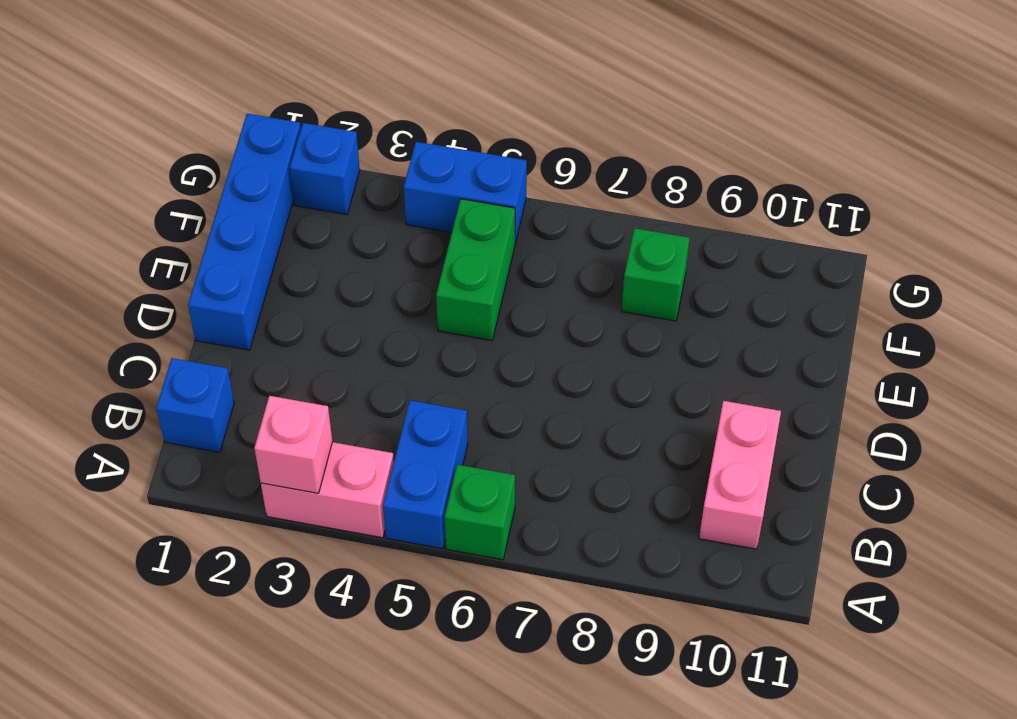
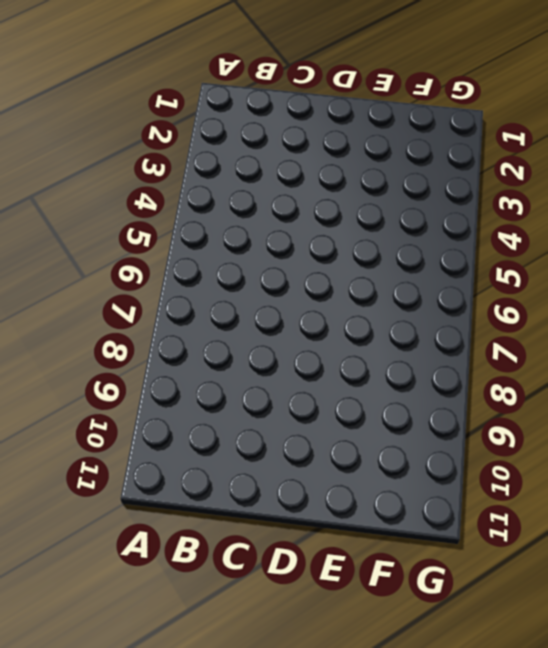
none -> pink brick A3:A4 level 1
none -> blue brick A5:B5 level 1

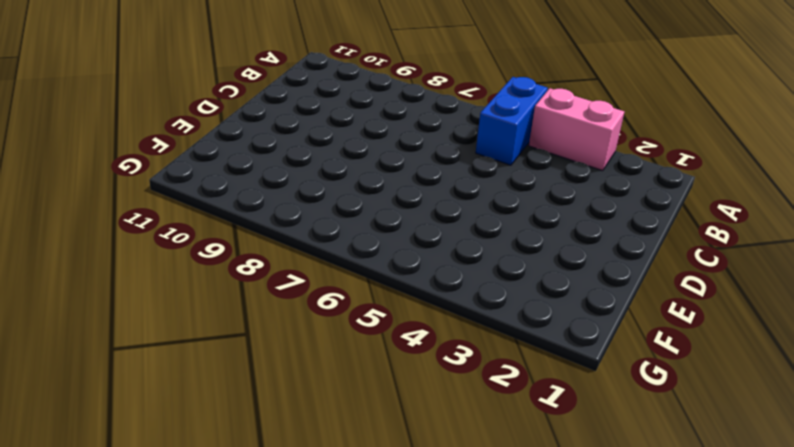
none -> green brick A6 level 1
none -> blue brick B1 level 1

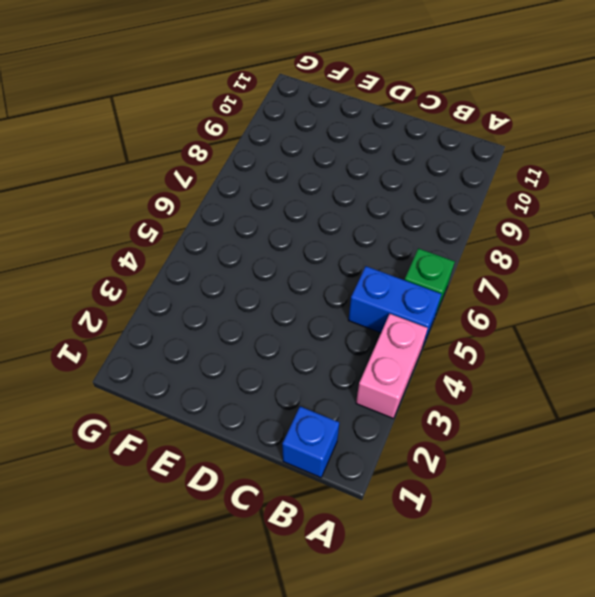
none -> pink brick B10:C10 level 1
none -> blue brick D1:G1 level 1

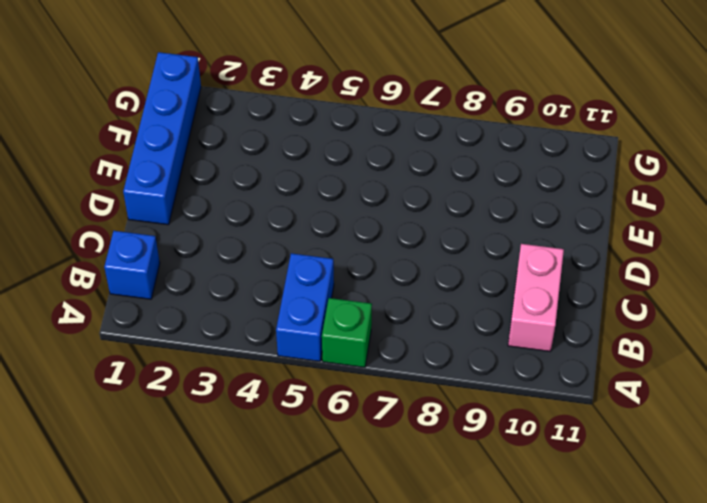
none -> pink brick A3:A4 level 1
none -> green brick E5:F5 level 1

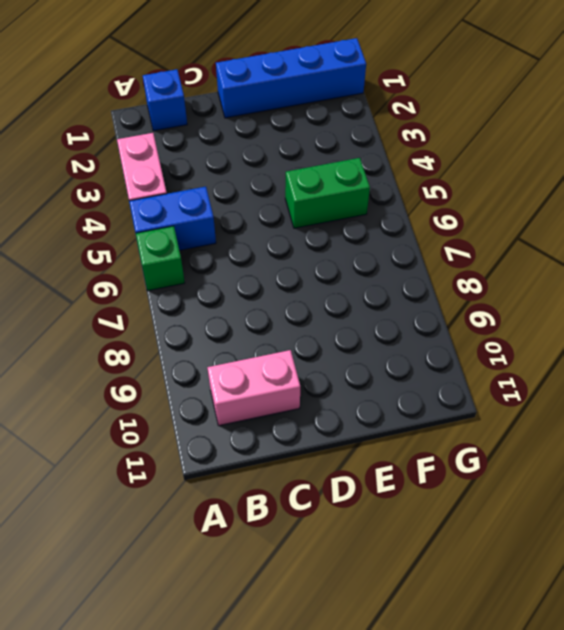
none -> green brick F8 level 1
none -> blue brick G2 level 1

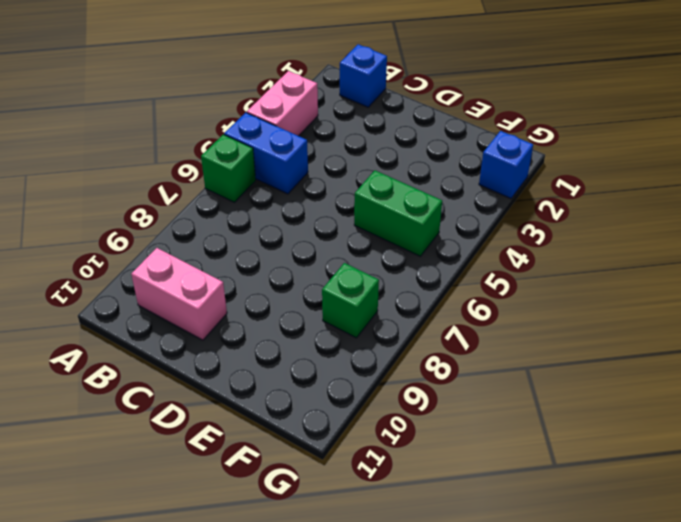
none -> blue brick D1:G1 level 1
none -> blue brick G4:G5 level 1

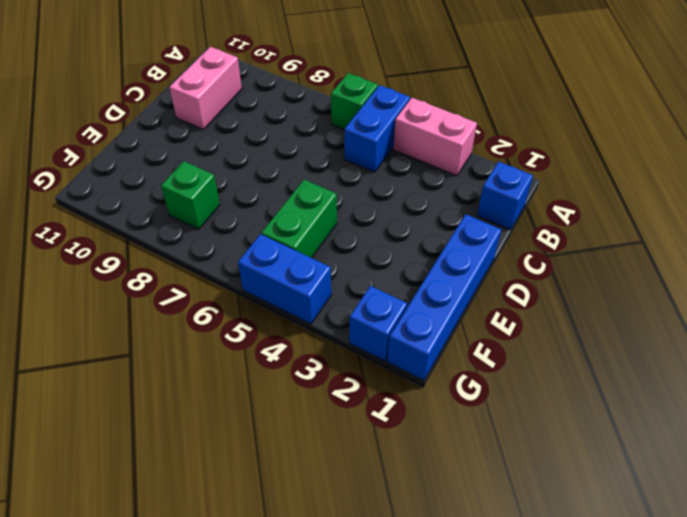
none -> pink brick A3 level 2

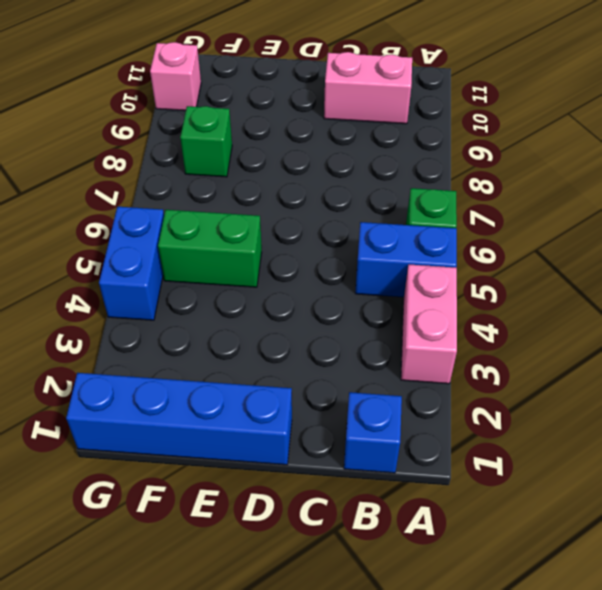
pink brick G10 level 1 -> pink brick A3 level 2
none -> blue brick G2 level 1

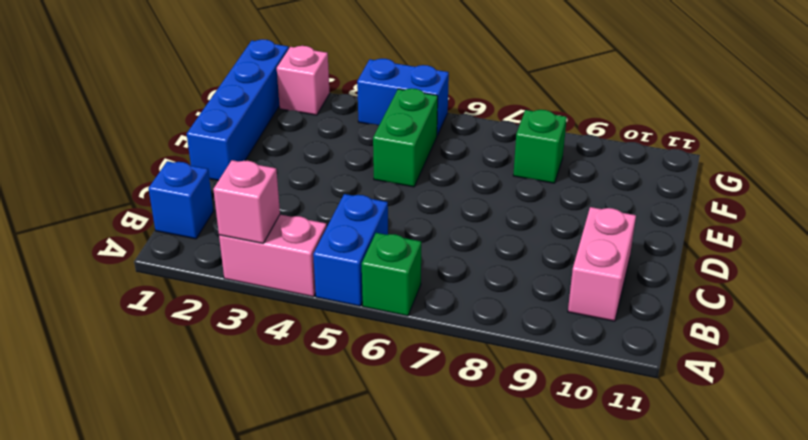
pink brick G2 level 1 -> blue brick G2 level 1

